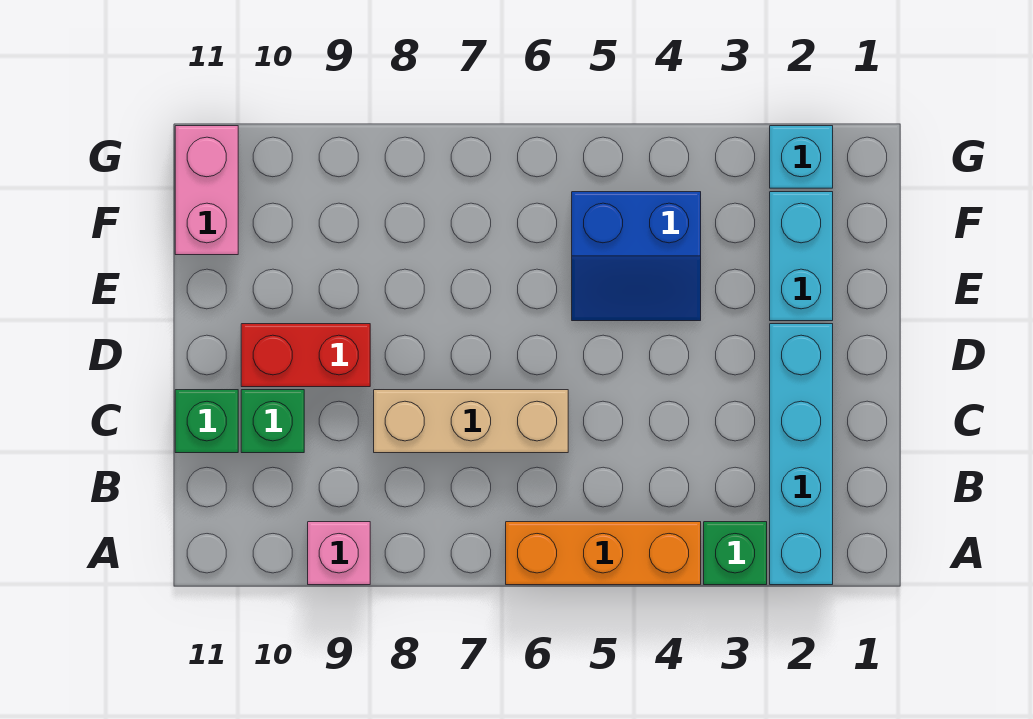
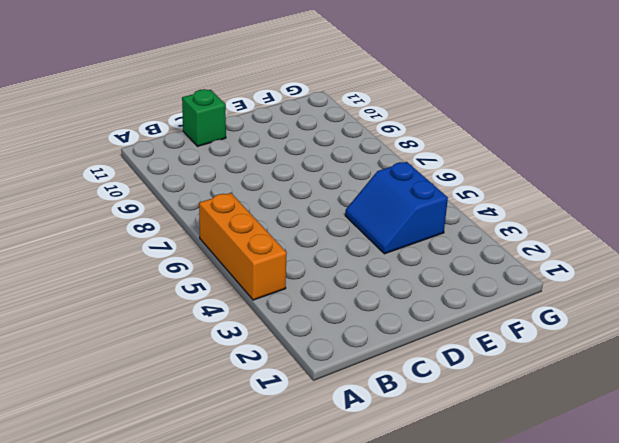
none -> cyan brick A2:D2 level 1
none -> green brick A3 level 1
none -> pink brick A9 level 1

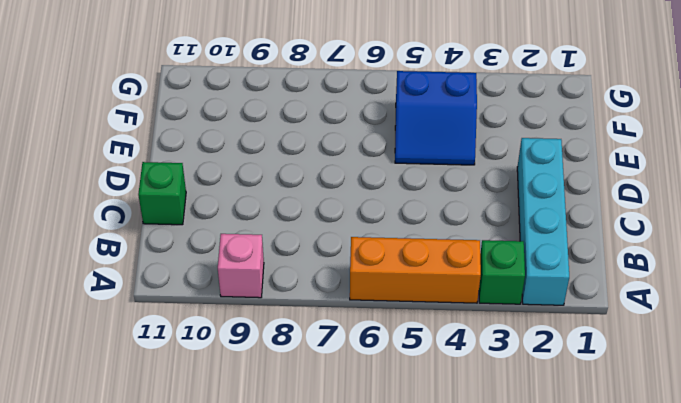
none -> tan brick C6:C8 level 1
none -> green brick C10 level 1
none -> red brick D9:D10 level 1

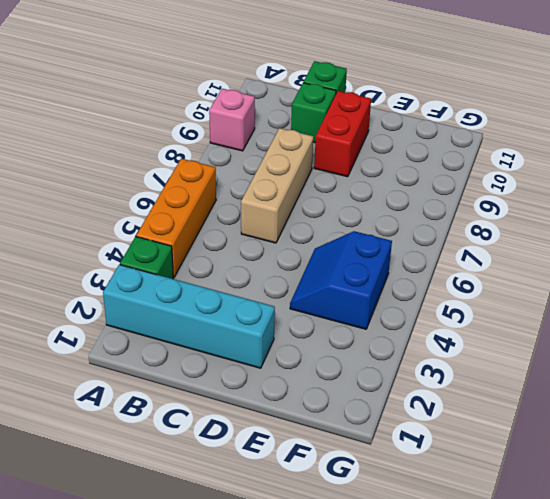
none -> cyan brick E2:F2 level 1
none -> pink brick F11:G11 level 1
none -> cyan brick G2 level 1

